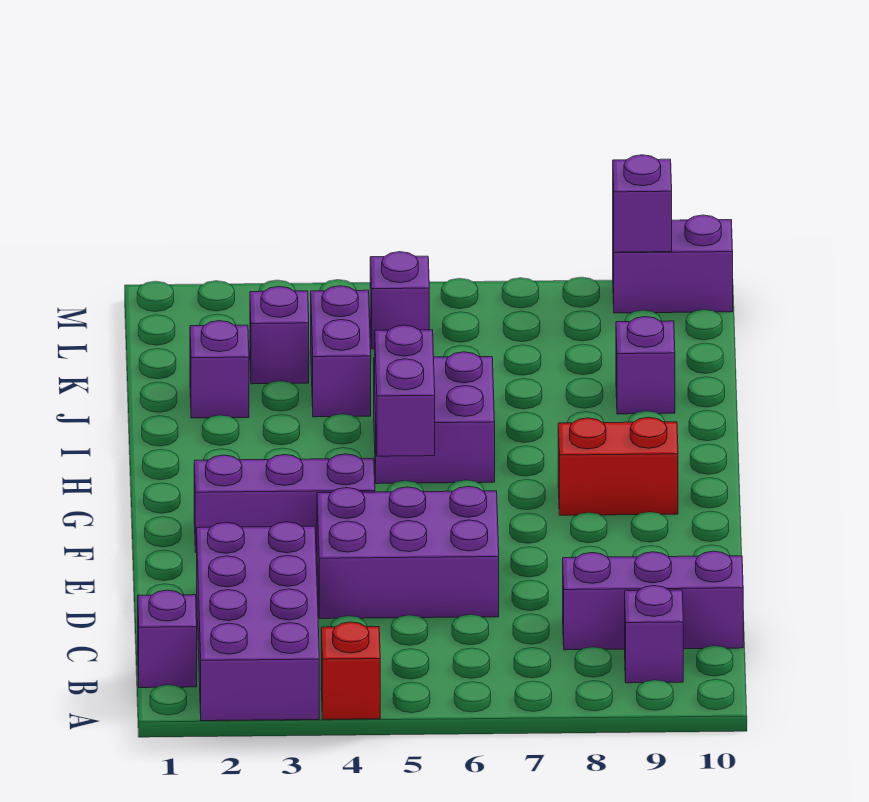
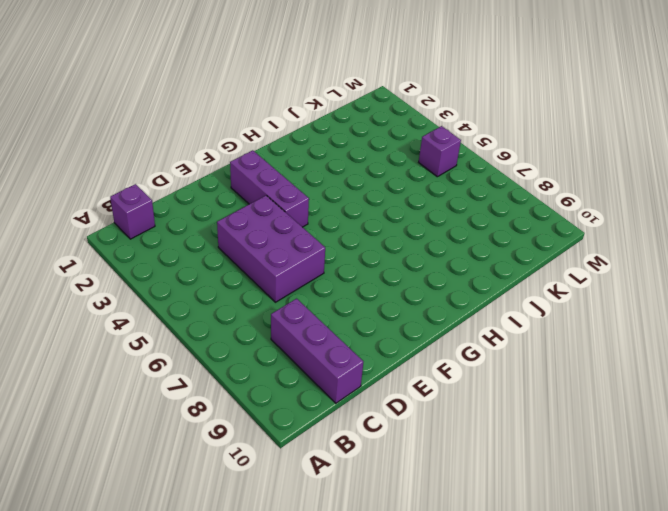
none -> purple brick A2:D3 level 1
none -> red brick A4 level 1
none -> purple brick B9 level 1

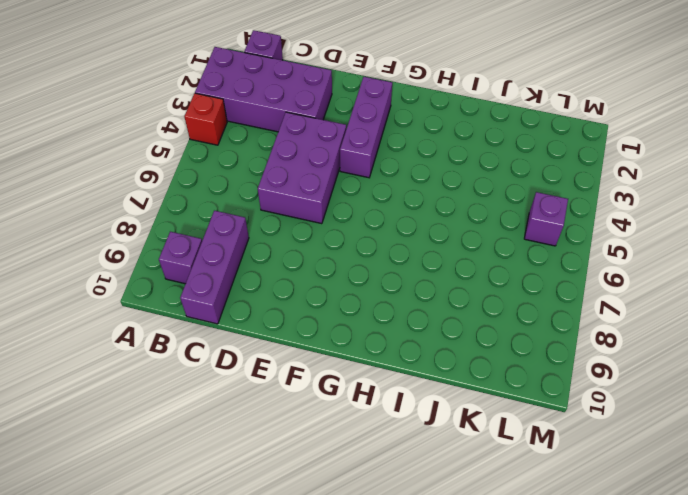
none -> red brick G8:G9 level 1
none -> purple brick H5:I6 level 1
none -> purple brick J2 level 1

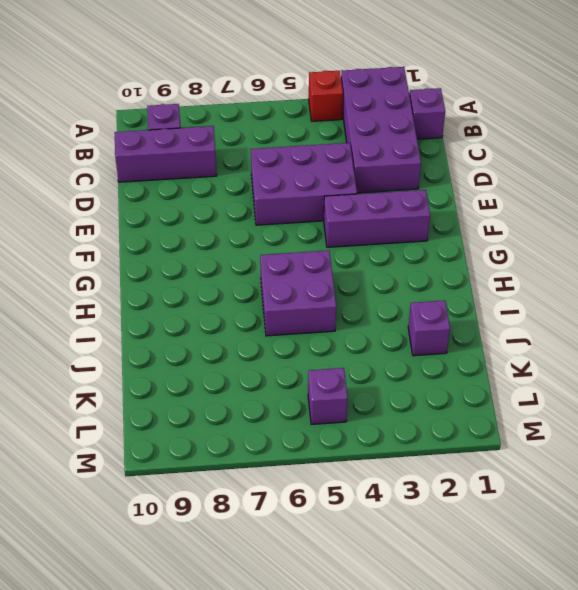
none -> red brick G8:G9 level 1
none -> purple brick J4:K4 level 1
none -> purple brick J9 level 1

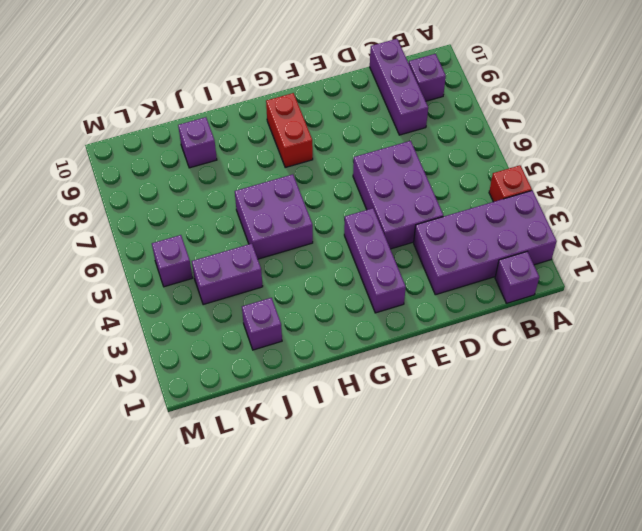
none -> purple brick K3 level 1
none -> purple brick M9:M10 level 1
none -> purple brick G5:H5 level 2

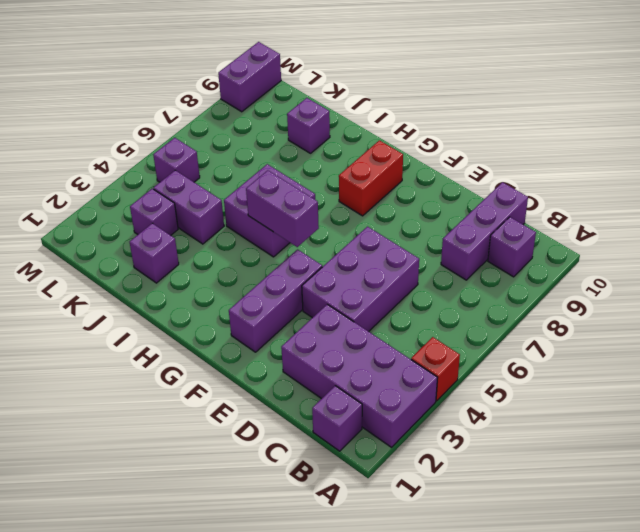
none -> purple brick M9 level 2

